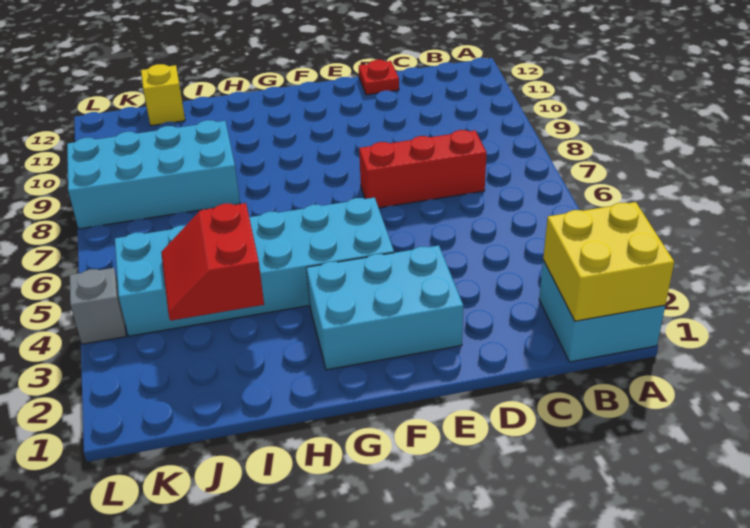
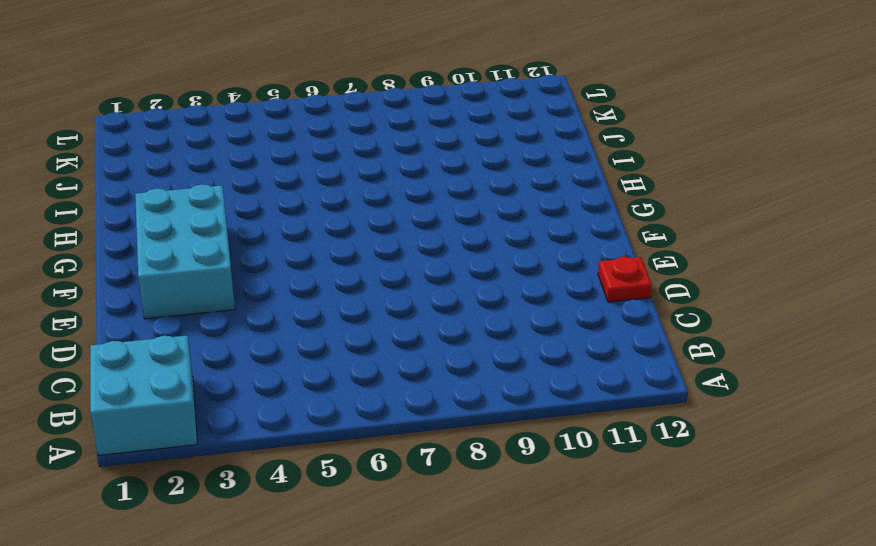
none -> red brick C7:E7 level 1
none -> cyan brick F4:K5 level 1

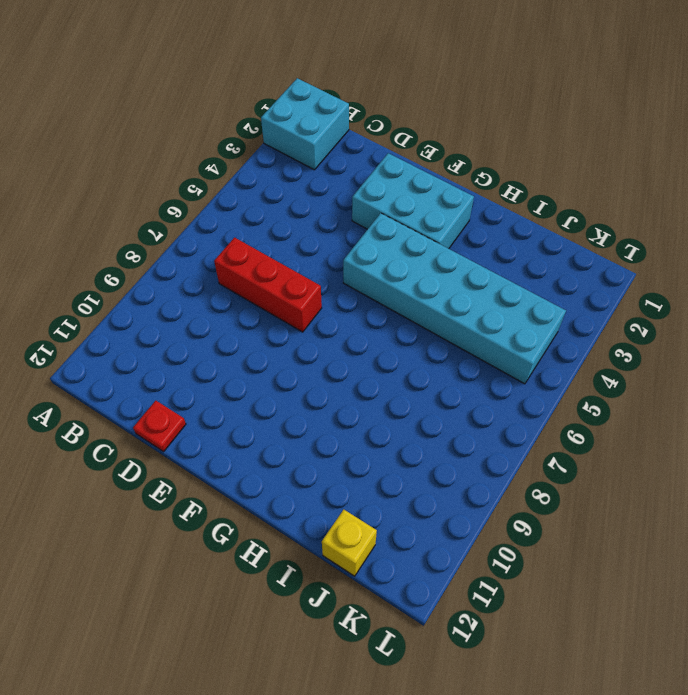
none -> cyan brick I8:L9 level 1
none -> grey brick L4 level 1

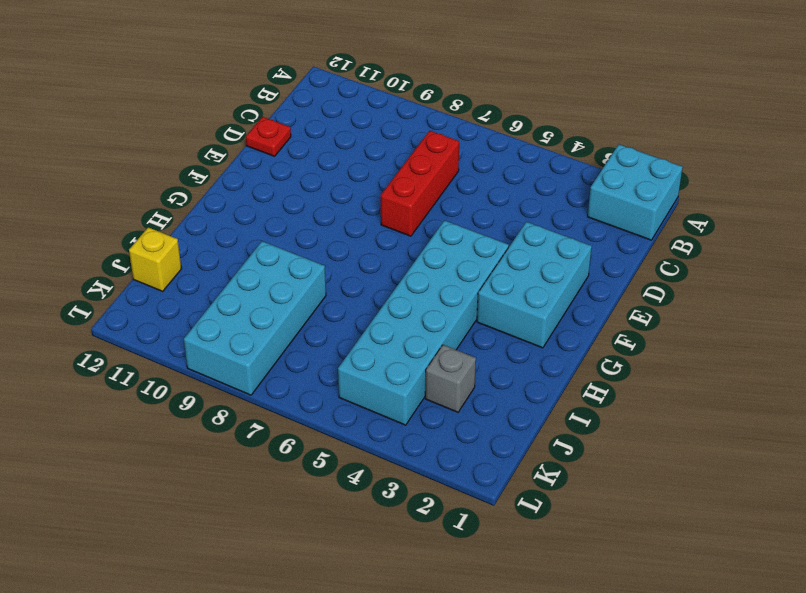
grey brick J3 level 1 -> grey brick L4 level 1
none -> yellow brick A1:B2 level 2
none -> red slope I3:J4 level 2 top I

